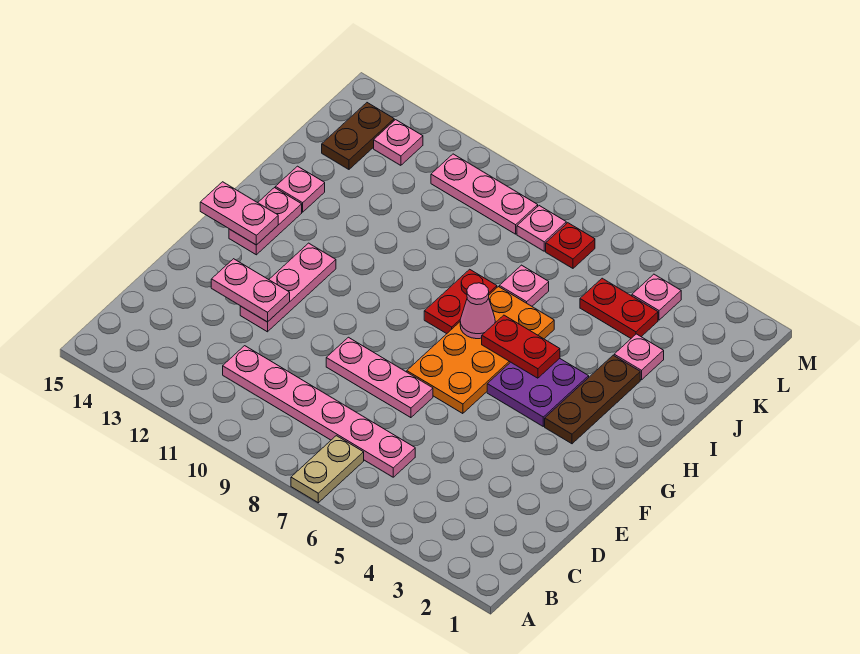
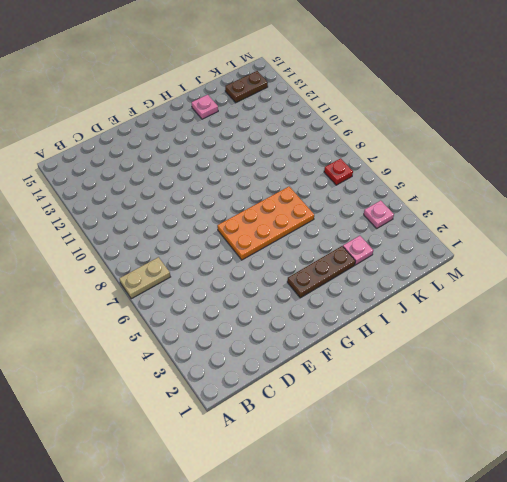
none -> pink plate C6:C11 level 1
none -> pink plate E7:E9 level 1
none -> pink plate E12:G12 level 1

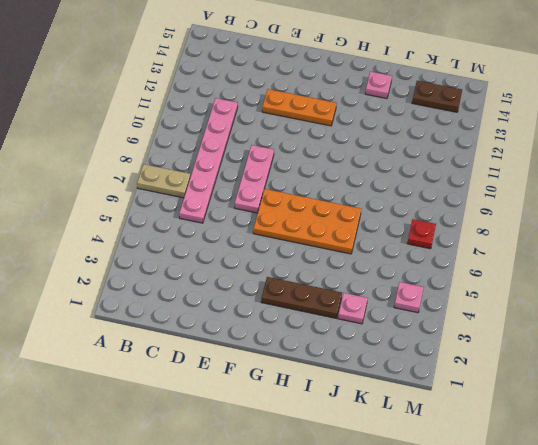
orange plate E12:G12 level 1 -> pink plate E12:G12 level 1
none -> purple plate G4:H5 level 1
none -> pink plate G14:H14 level 1
none -> red plate H8:I8 level 1

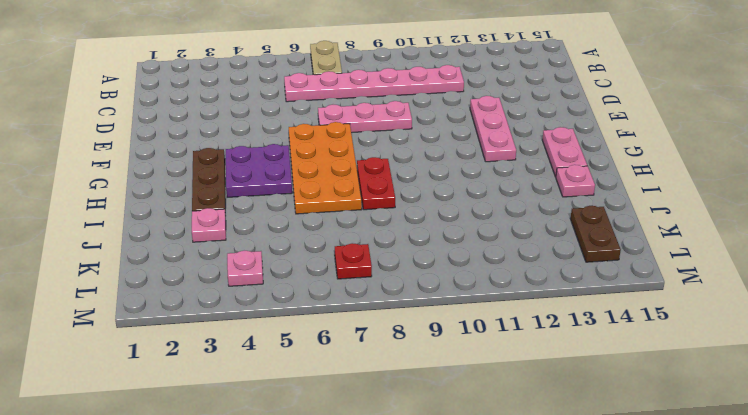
none -> pink plate J7 level 1
none -> red plate K4:K5 level 1
none -> pink plate L8 level 1

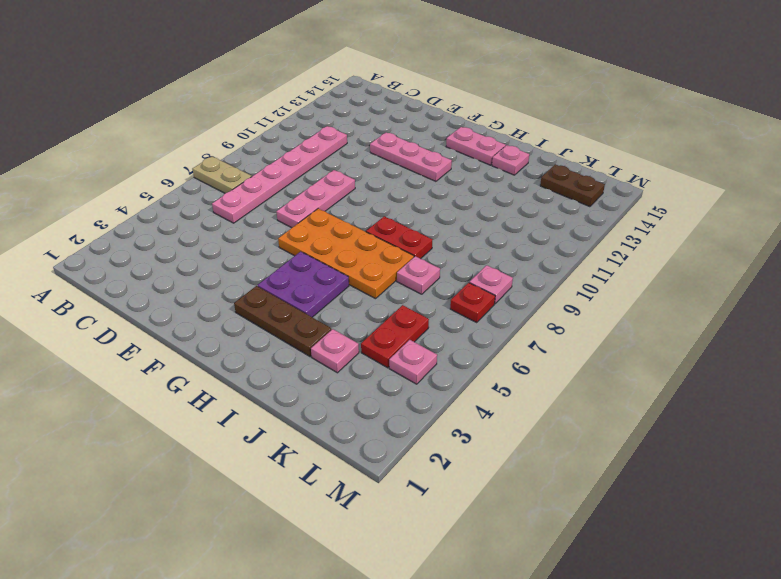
none -> pink plate L9:L11 level 1
none -> pink plate L13 level 1
none -> pink plate E12:E13 level 2

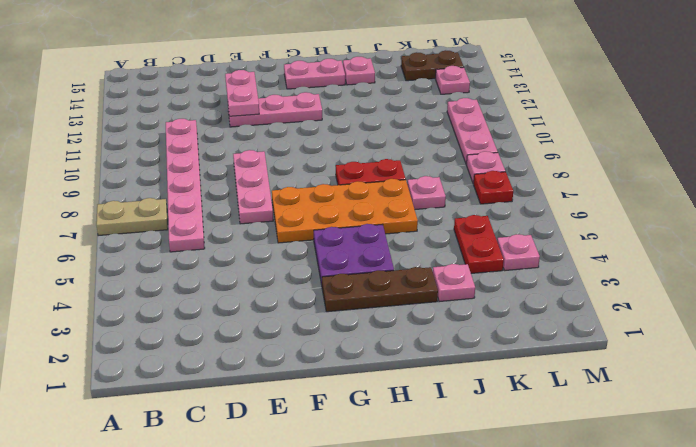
none -> pink plate G14:G15 level 2
none -> red plate H5:H6 level 2
none -> pink cone H7 level 2

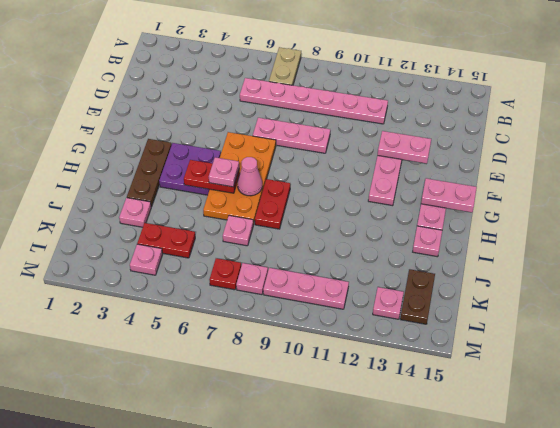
pink plate H6 level 3 -> none

